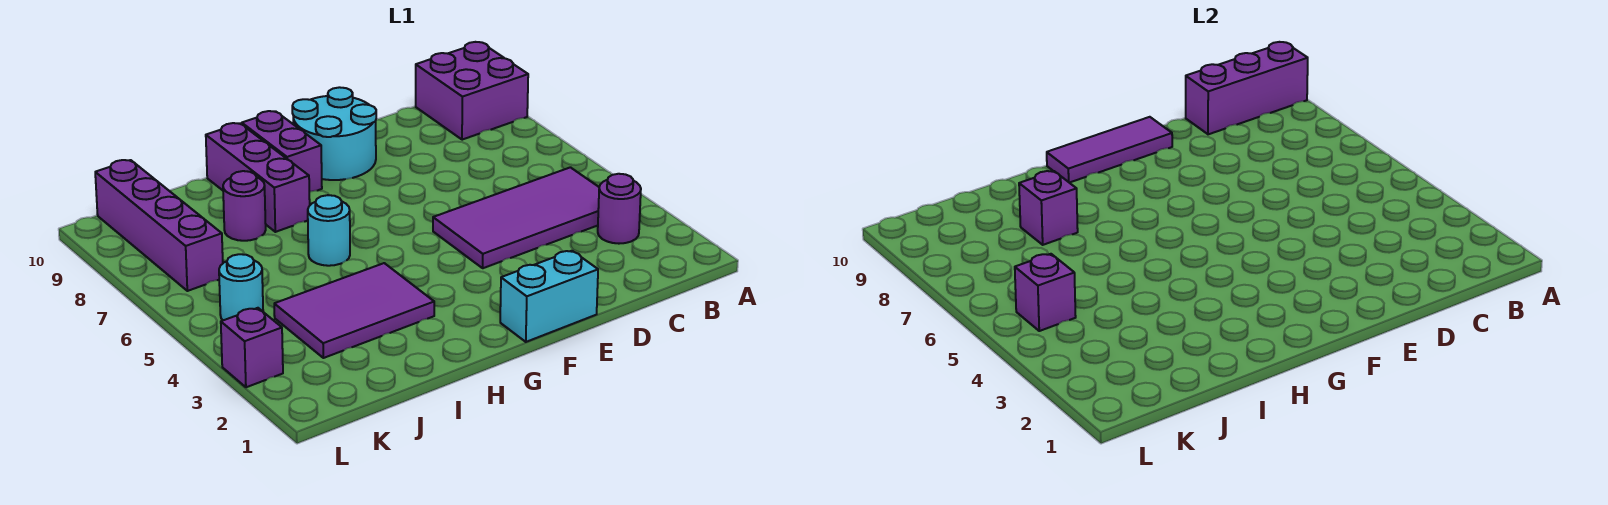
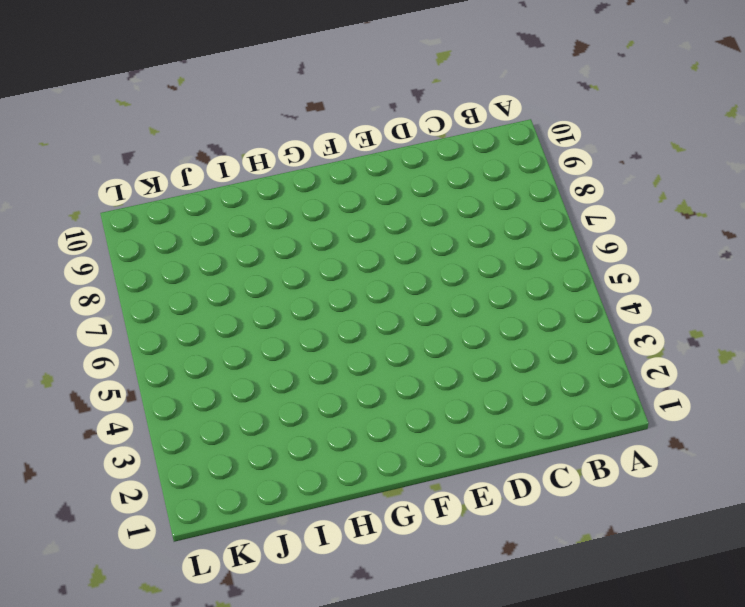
none -> purple brick A9:B10 level 1
none -> purple round brick B3 level 1
none -> purple tile B4:E5 level 1

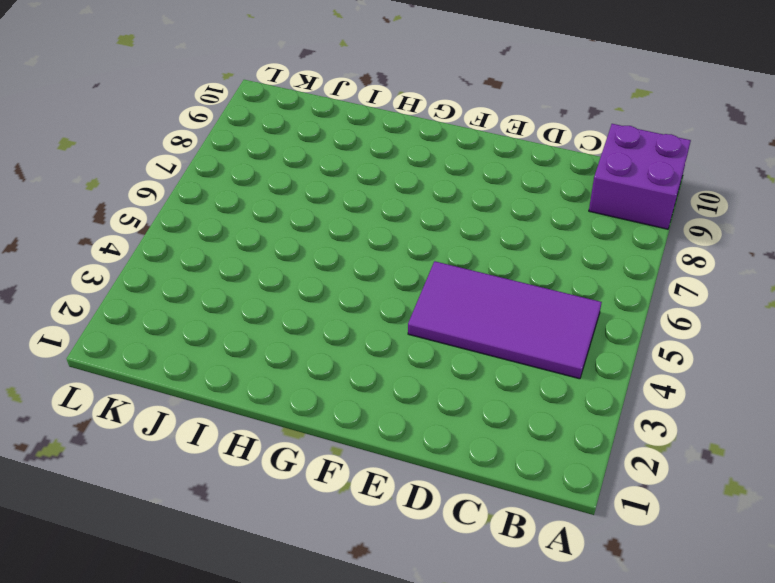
none -> purple round brick B3 level 1
none -> cyan brick E1:F1 level 1
none -> cyan round brick E9:F10 level 1

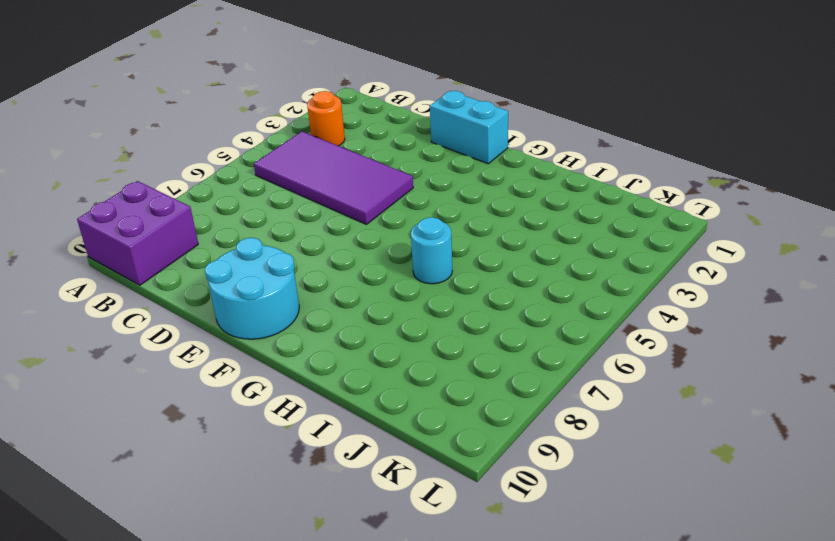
orange round brick B3 level 1 -> purple round brick B3 level 1
none -> purple brick G9:G10 level 1
none -> purple tile H3:J4 level 1
none -> purple brick H8:H10 level 1

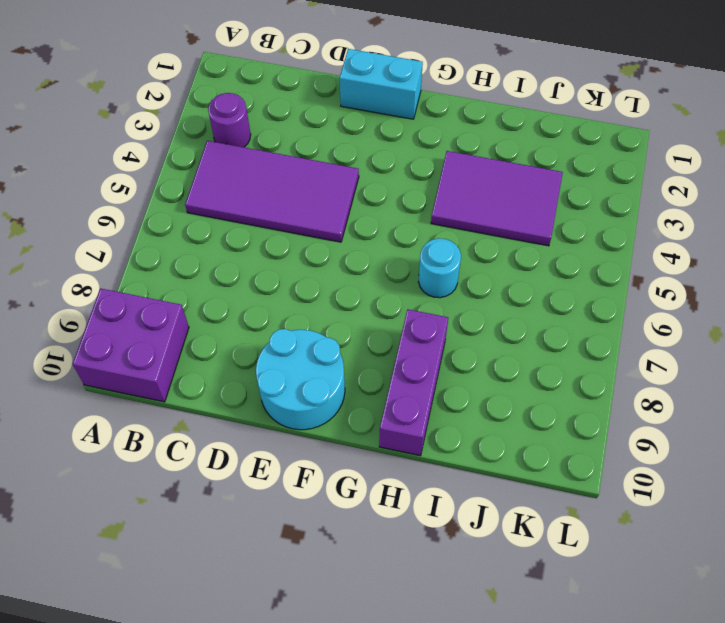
none -> purple brick G9:G10 level 1
none -> purple round brick I8 level 1
none -> cyan round brick K5 level 1

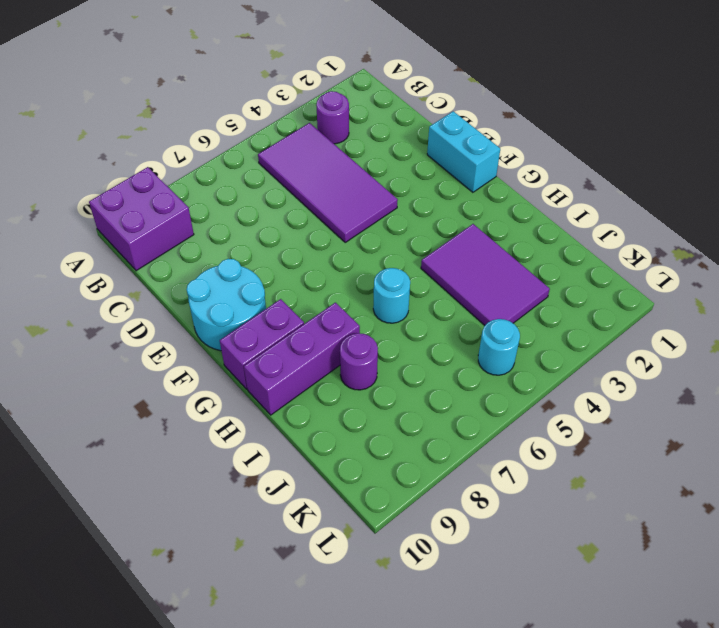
none -> purple brick K7:K10 level 1
none -> purple brick L3 level 1
none -> purple brick A10:C10 level 2

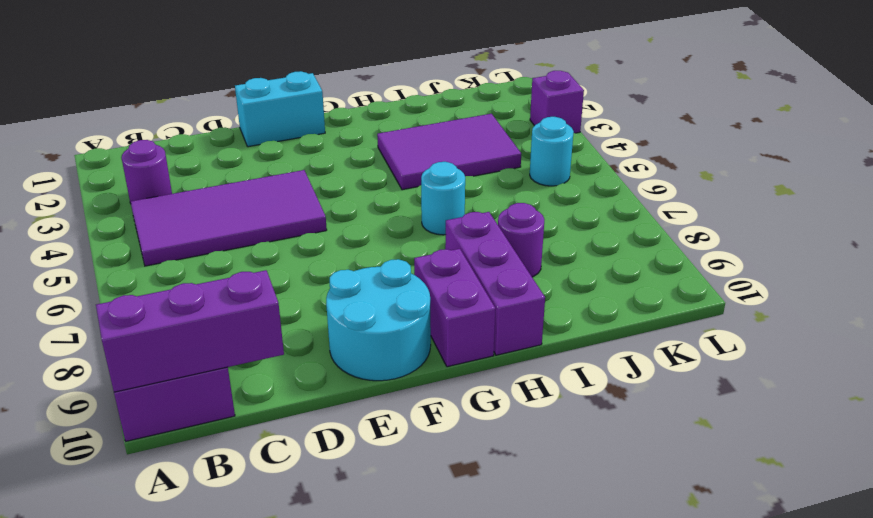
none -> purple brick K7:K10 level 1
none -> purple tile E10:G10 level 2
none -> purple brick I8 level 2

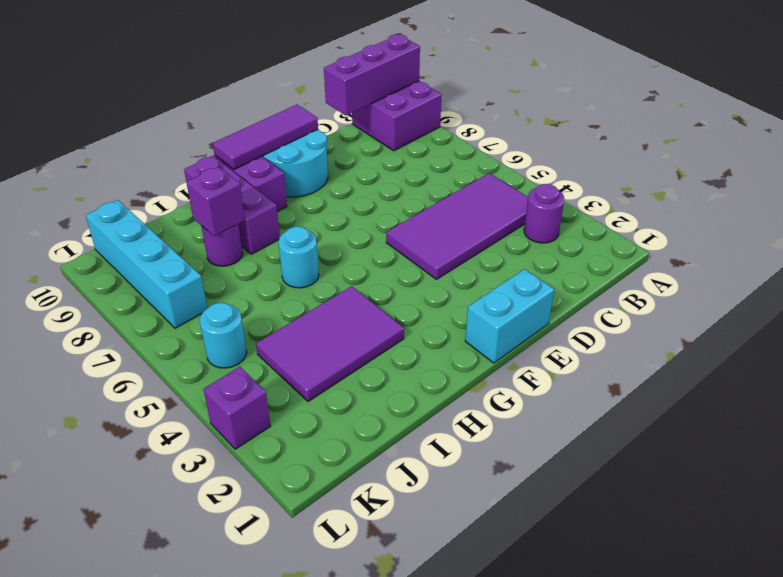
cyan brick K7:K10 level 1 -> purple brick K7:K10 level 1
none -> purple brick K5 level 2

